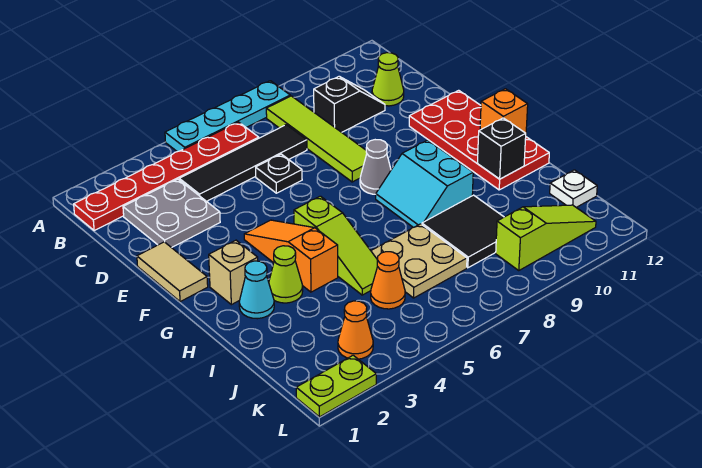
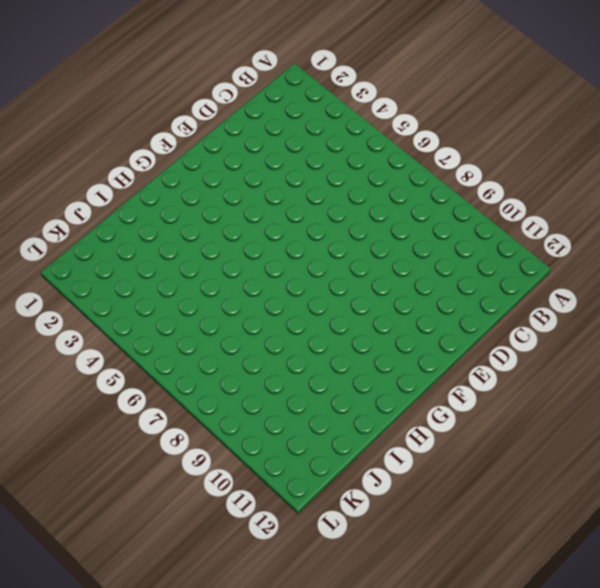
none -> cyan plate A5:A8 level 1
none -> red plate B1:B6 level 1
none -> lime tile B8:E8 level 1

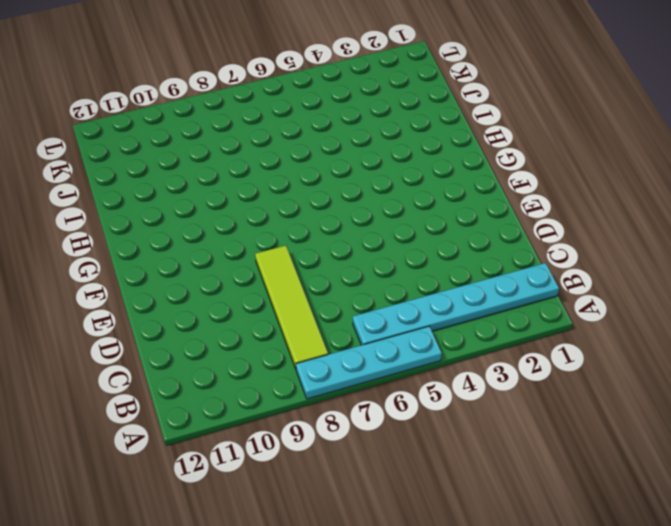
cyan plate B1:B6 level 1 -> red plate B1:B6 level 1
none -> grey plate C2:D3 level 1
none -> black tile C4:C7 level 1
none -> black slope C9:C10 level 1 top 9

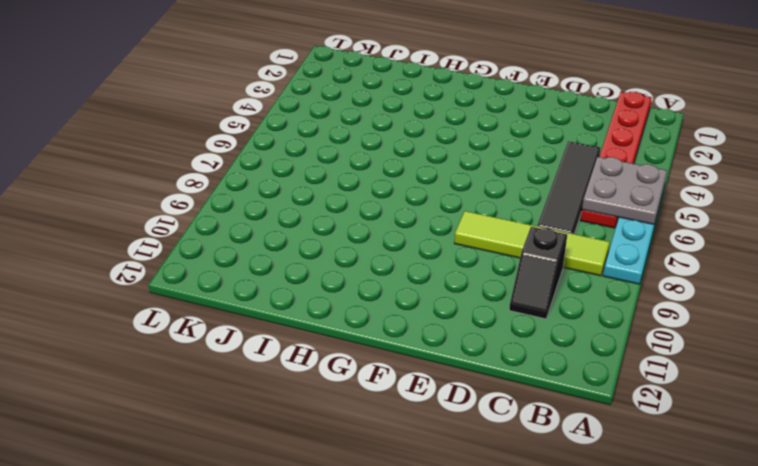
grey plate A5:B6 level 2 -> grey plate C2:D3 level 1
none -> lime cone C11 level 1
none -> black plate D6 level 1
none -> tan tile E1:F1 level 1

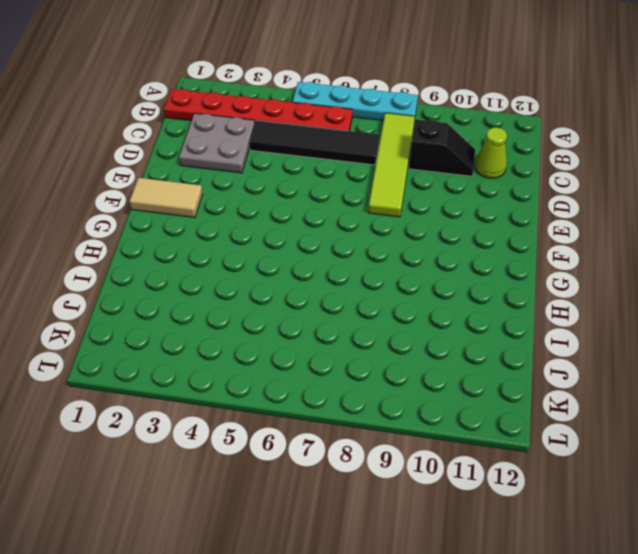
tan tile F1:F2 level 1 -> tan tile E1:F1 level 1
none -> black plate D6 level 1
none -> red plate E11:H12 level 1
none -> orange slope F4:H4 level 1 top H

